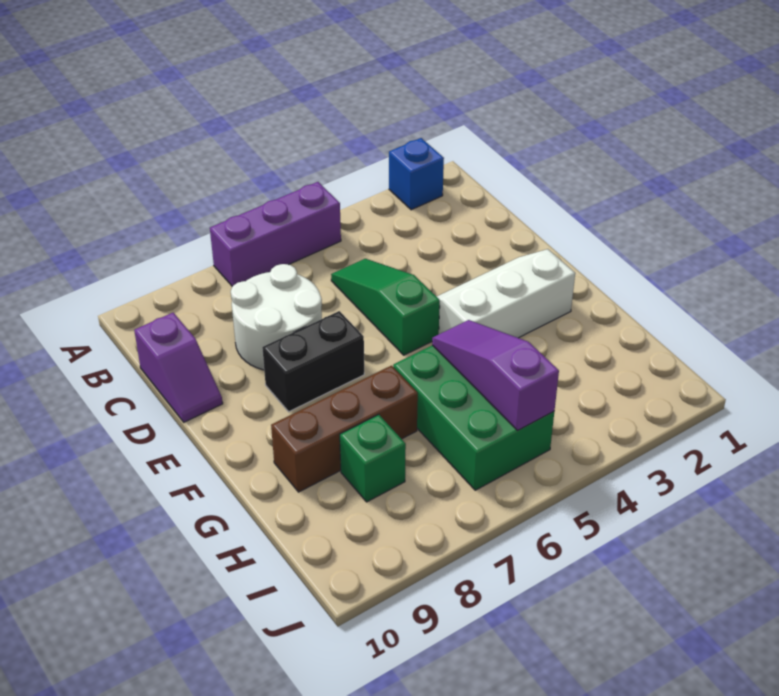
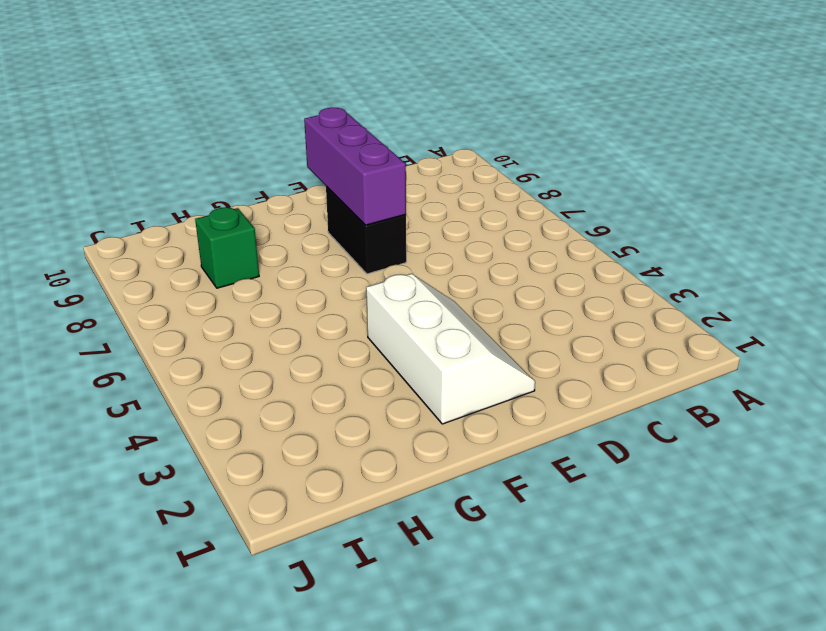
purple brick E7:E9 level 2 -> purple brick A5:A7 level 1
none -> blue brick A2 level 1
none -> green slope C5:E5 level 1 top E

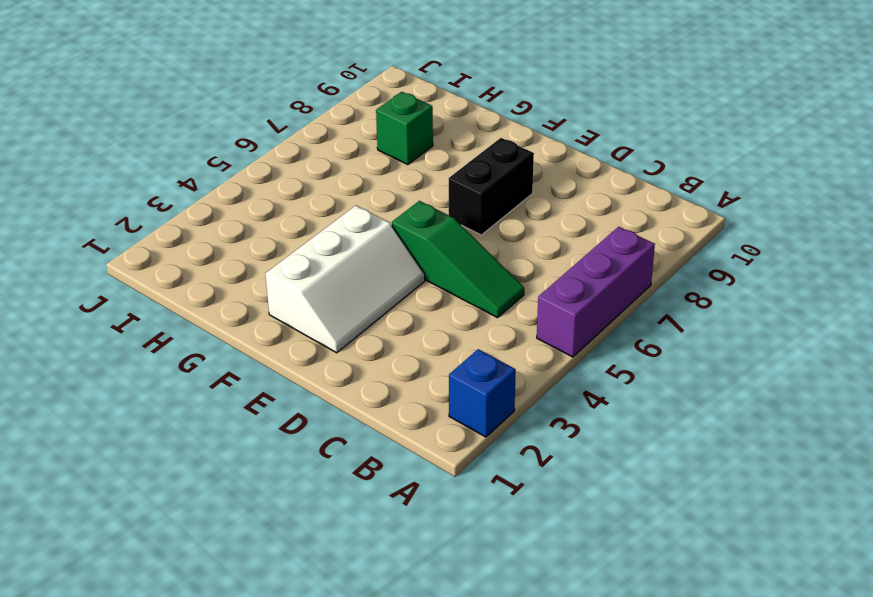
none -> white round brick C7:D8 level 1
none -> purple slope C10:D10 level 1 top C

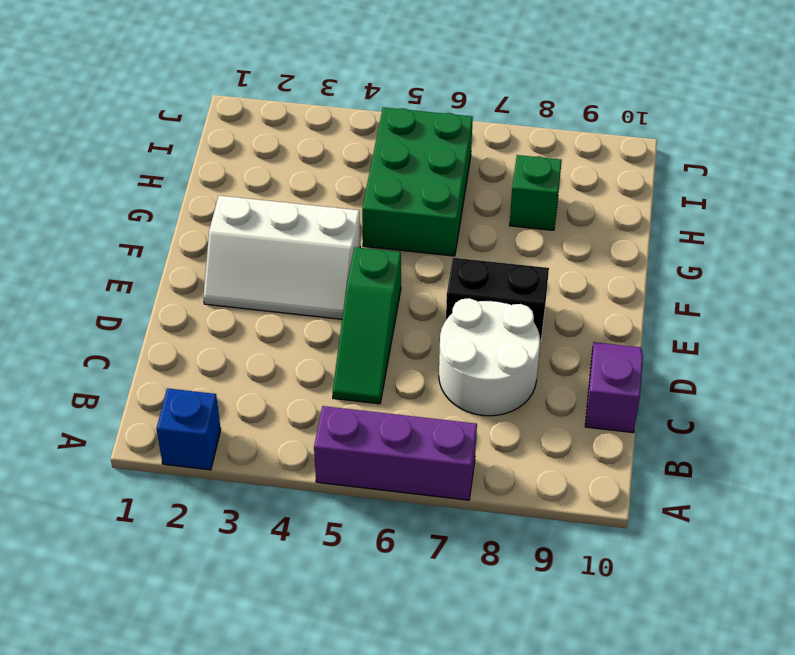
none -> brown brick G7:G9 level 1
none -> purple slope G5:I5 level 2 top I

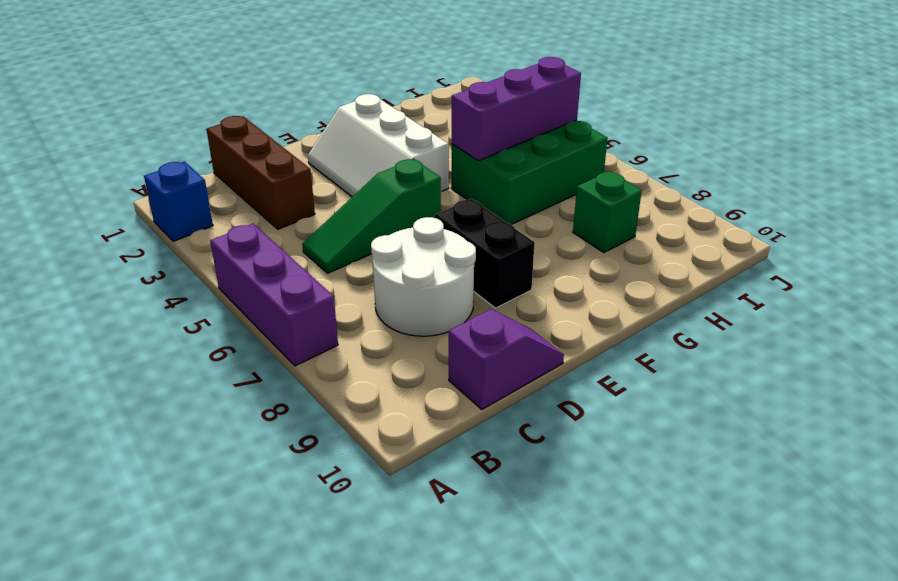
brown brick C1:C3 level 1 -> brown brick G7:G9 level 1
purple brick G5:I5 level 2 -> purple slope G5:I5 level 2 top I

